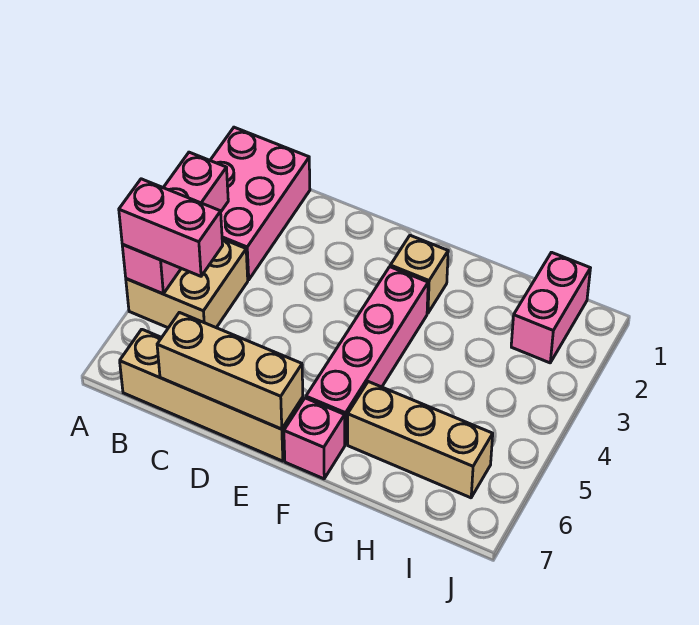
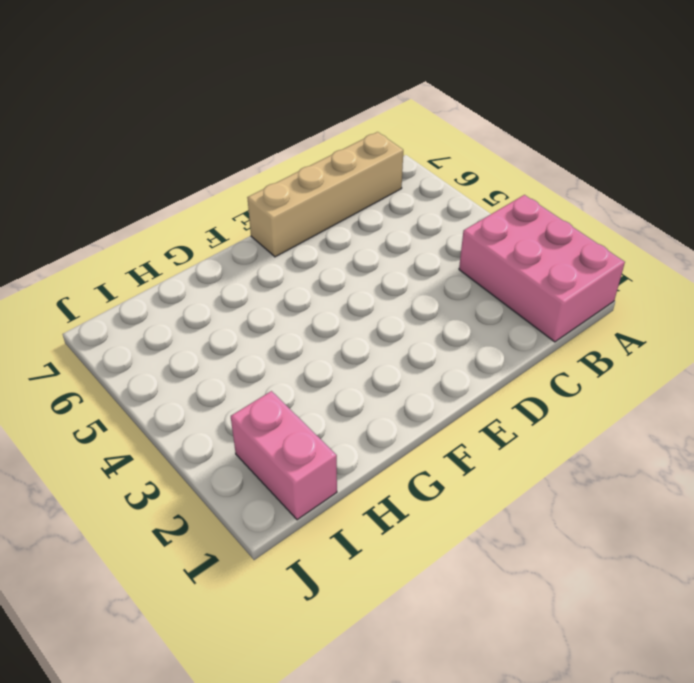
none -> tan brick A4:B5 level 1
none -> tan brick F2 level 1

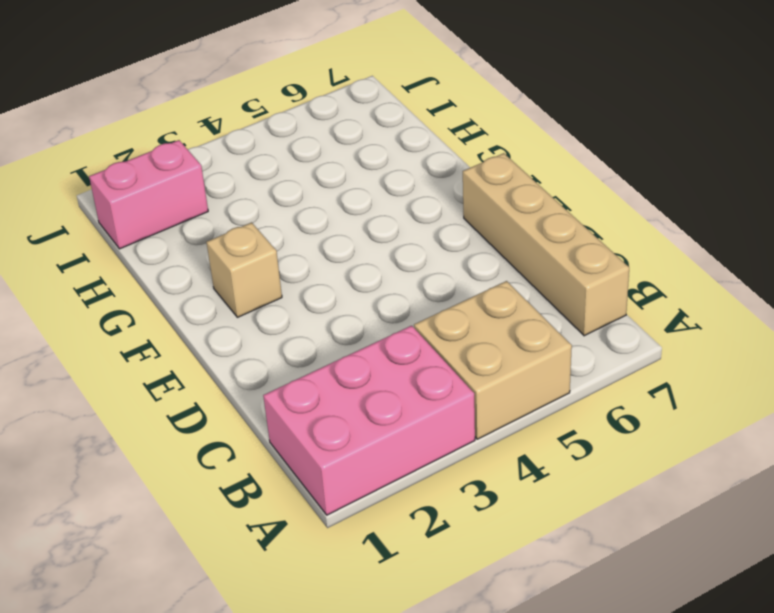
none -> pink brick F3:F6 level 1
none -> pink brick F7 level 1

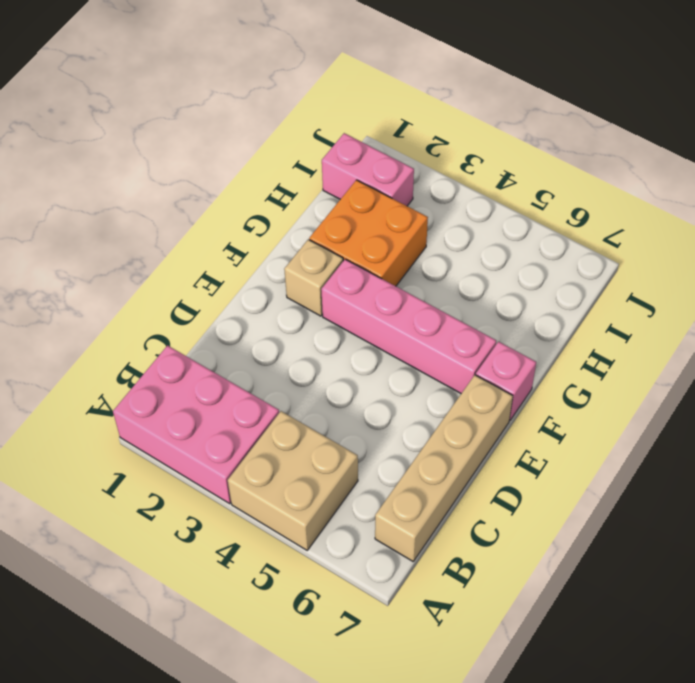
orange brick G2:H3 level 1 -> none
none -> tan brick G6:I6 level 1
none -> pink brick A3:A5 level 2

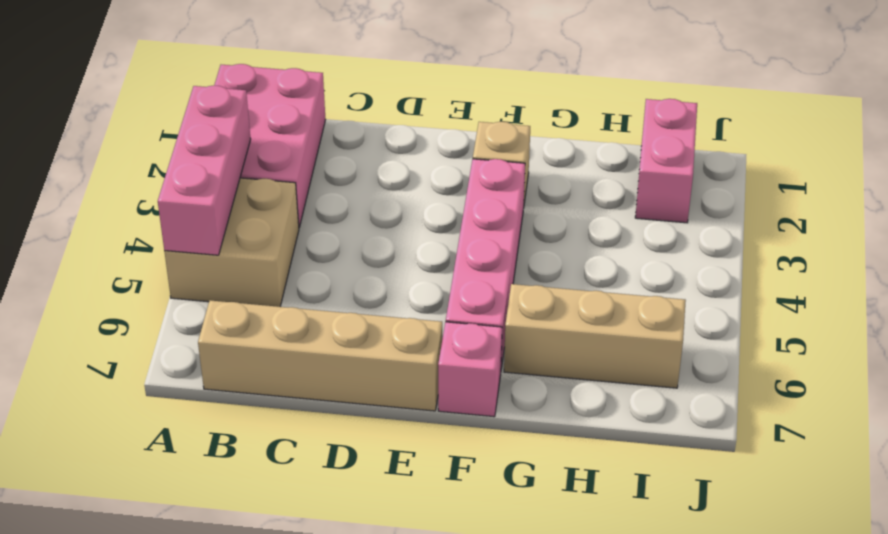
none -> tan brick C7:E7 level 2
none -> pink brick A5:B5 level 3

